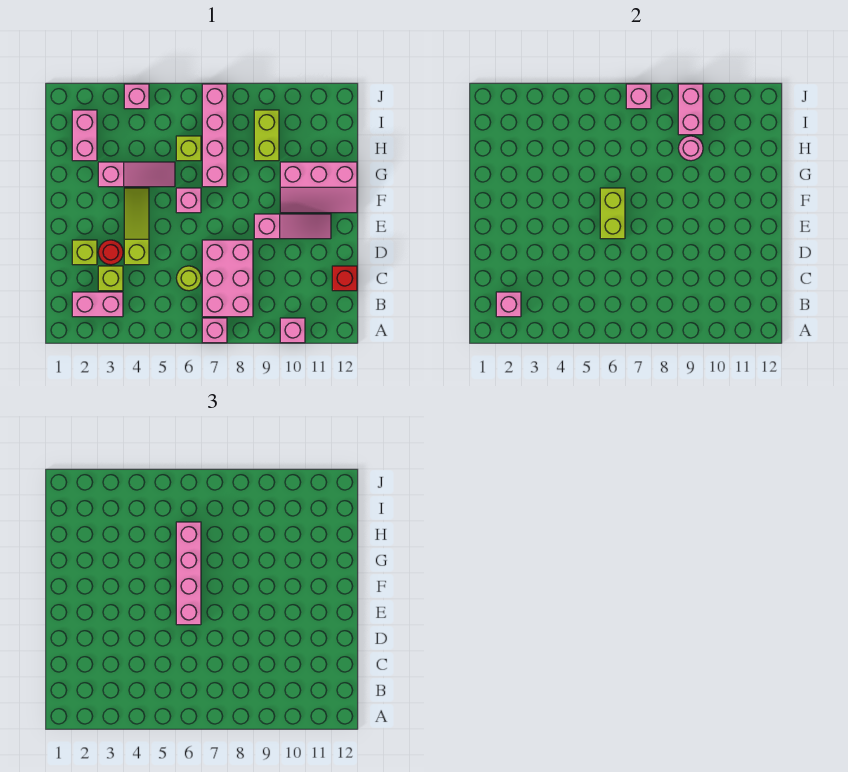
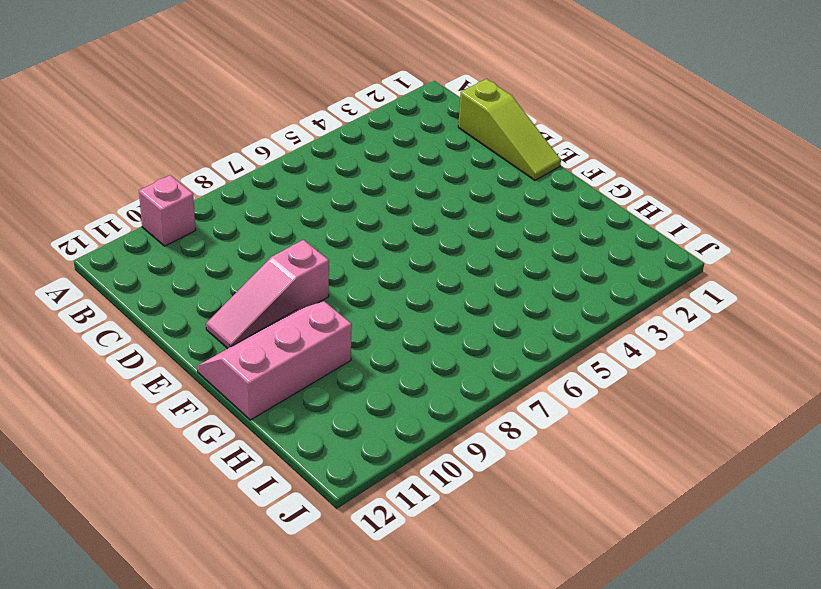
lime slope C1:E1 level 1 top C -> lime slope D4:F4 level 1 top D
none -> pink brick A7 level 1
none -> pink brick B2:B3 level 1
none -> pink brick B7:D8 level 1

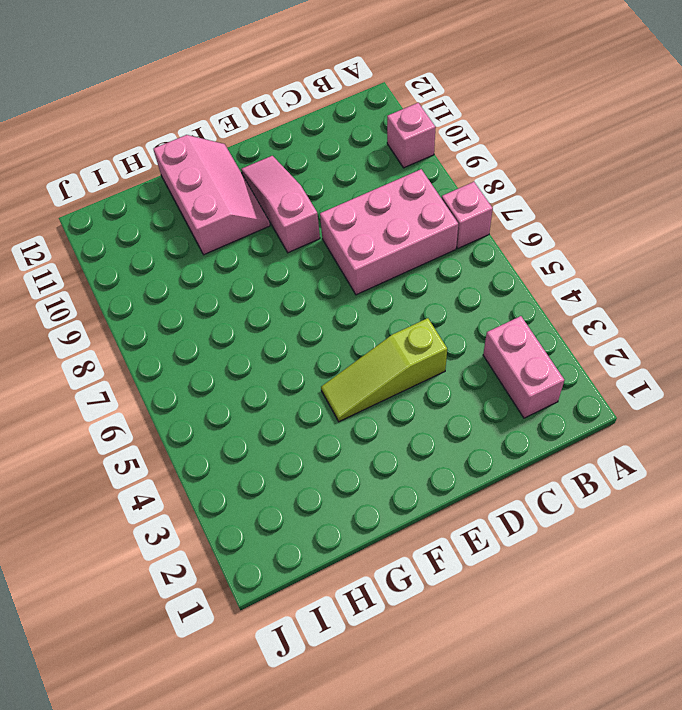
none -> lime brick C3 level 1
none -> lime round brick C6 level 1
none -> red brick C12 level 1

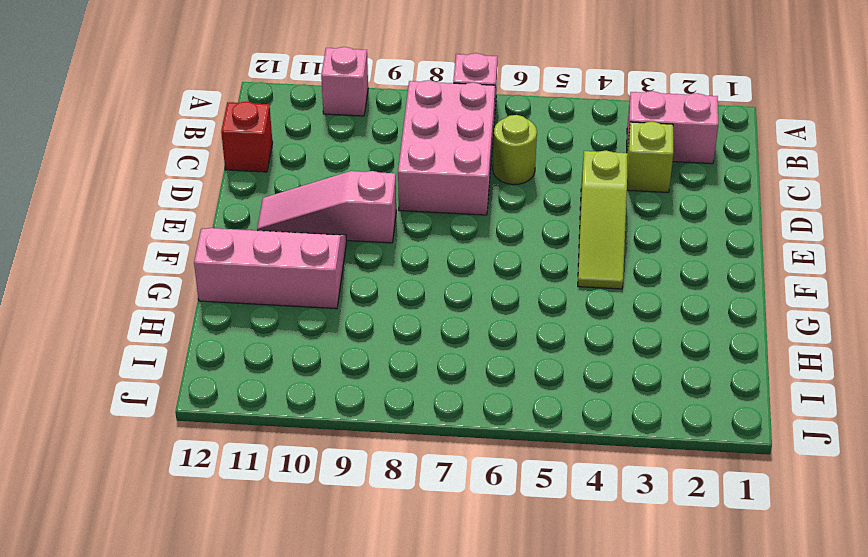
none -> lime brick D2 level 1
none -> red round brick D3 level 1
none -> pink brick F6 level 1

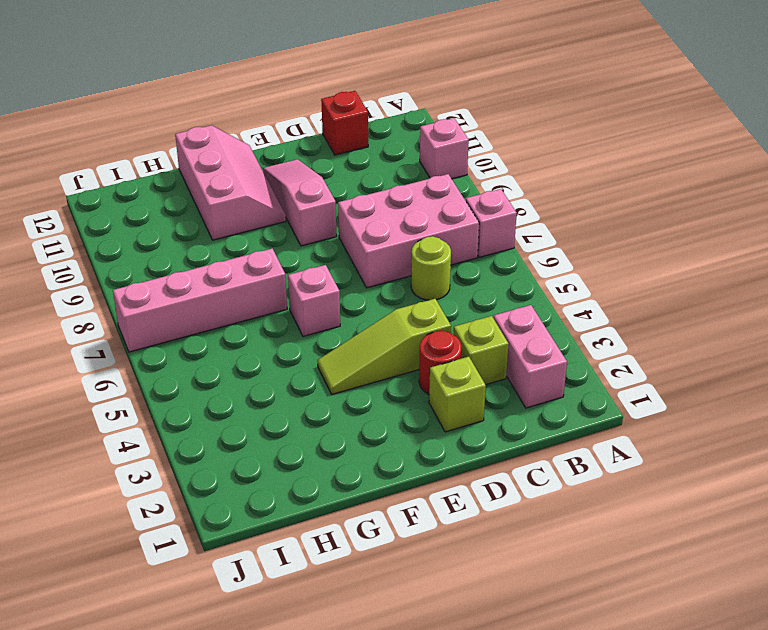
none -> pink slope G3:G5 level 1 top 3
none -> pink brick H2:I2 level 1
none -> lime brick H6 level 1

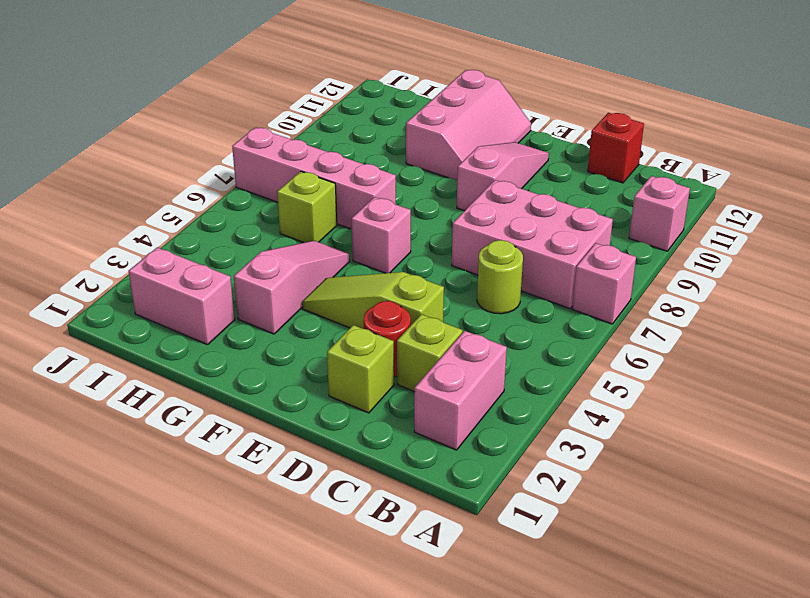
none -> lime brick H9:I9 level 1
none -> pink brick J4 level 1
none -> pink brick B2 level 2

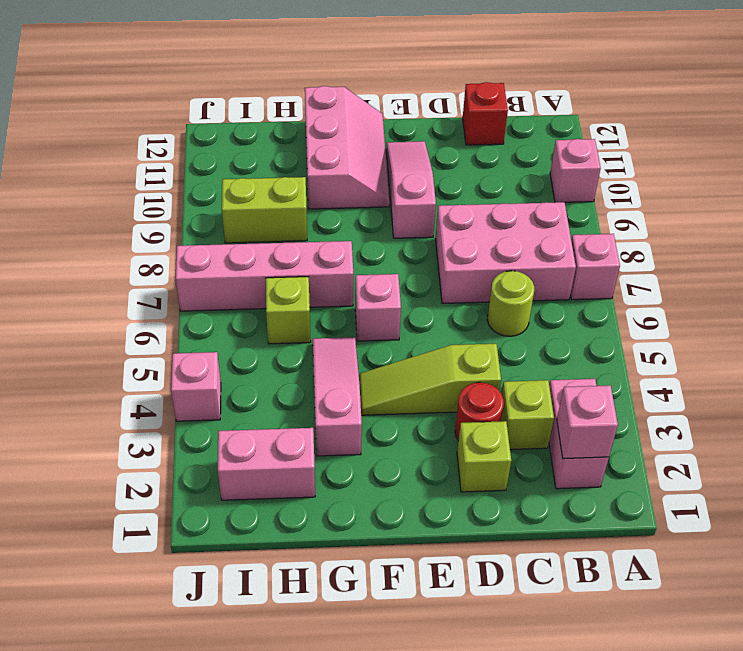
none -> lime brick E6:F6 level 2
none -> pink round brick H9 level 2
none -> pink brick I9:J9 level 2

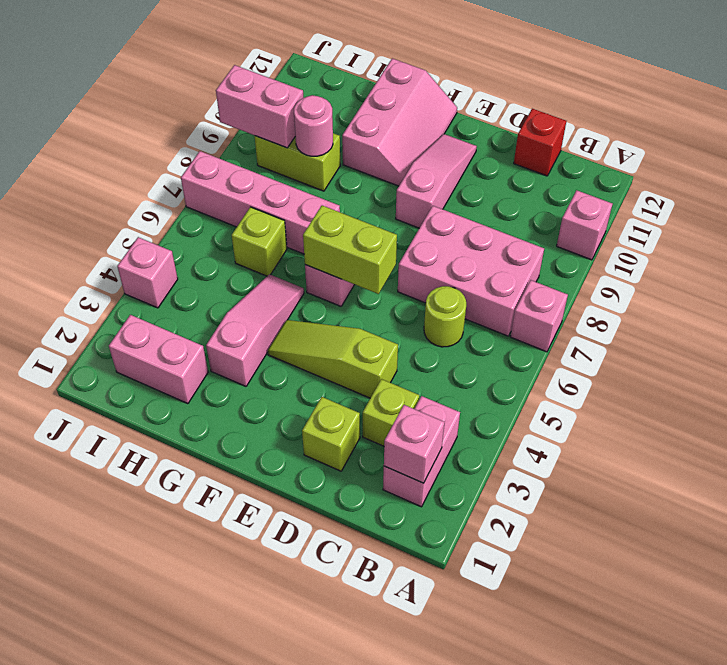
none -> red round brick D3 level 1
none -> pink brick J7 level 2
none -> pink brick E6:H6 level 3

